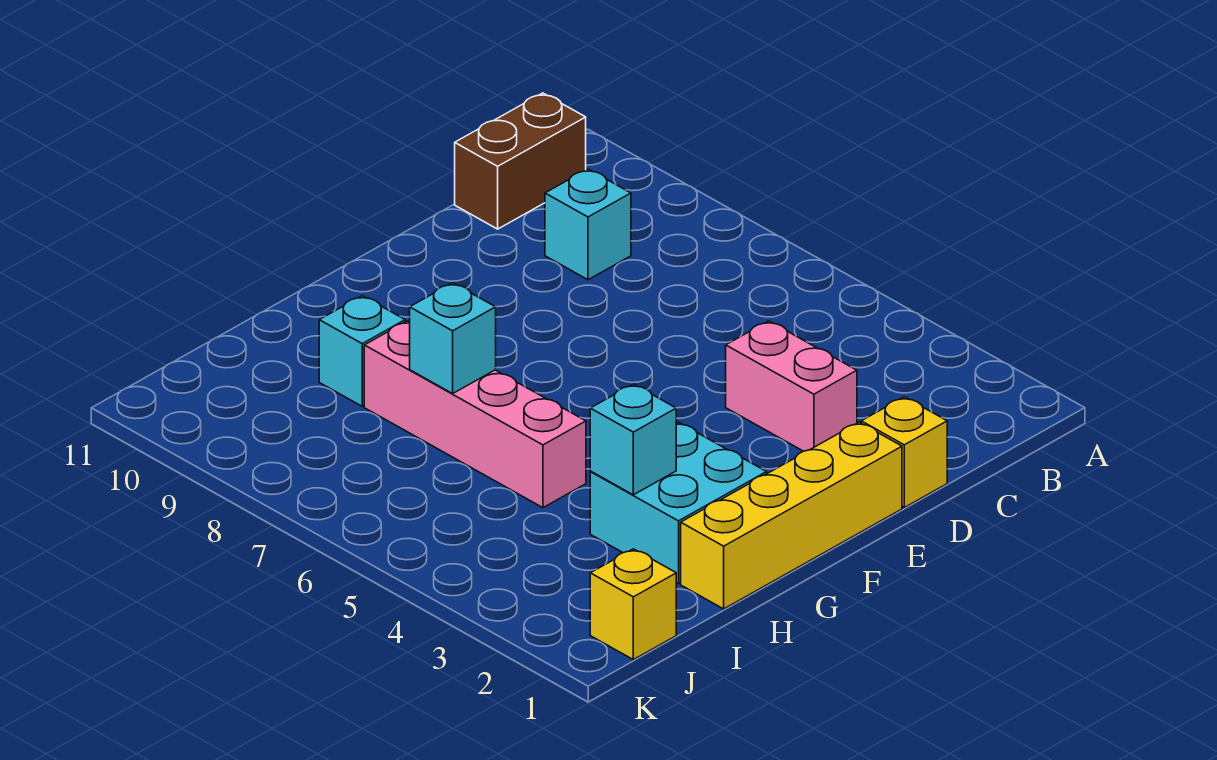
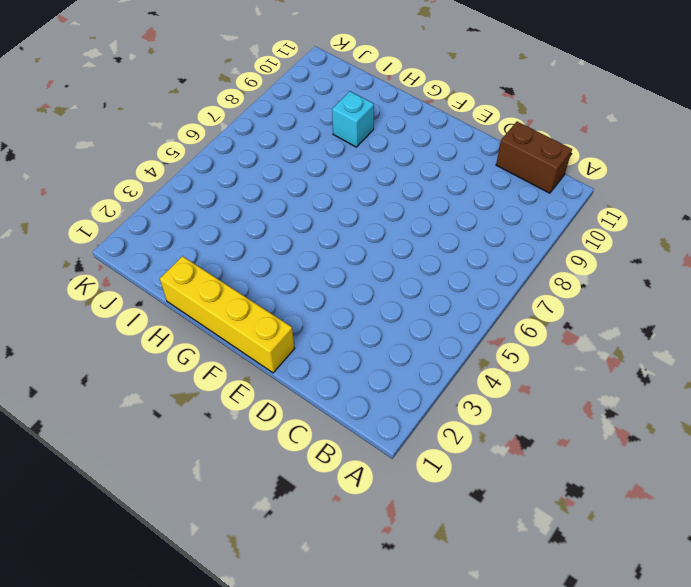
none -> cyan brick C9 level 1
none -> yellow brick D1 level 1

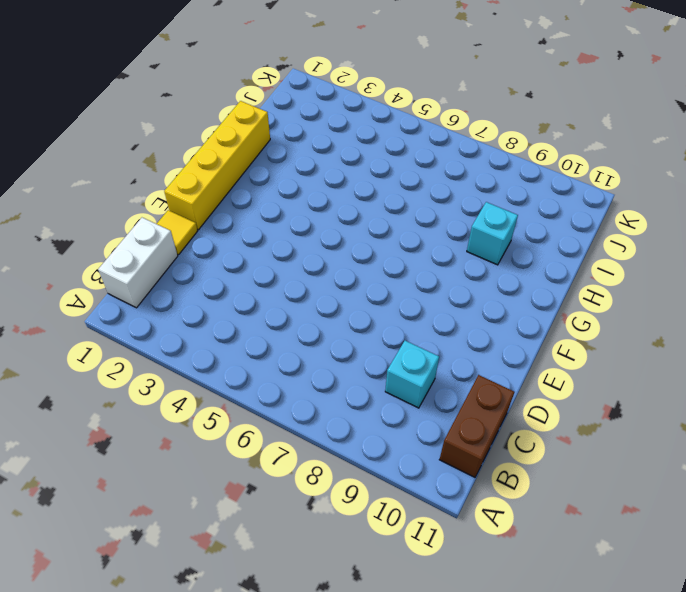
white brick B1:C1 level 1 -> none
yellow tile D1 level 1 -> yellow brick D1 level 1
none -> pink brick D3:D4 level 1
none -> cyan brick G2:H3 level 1

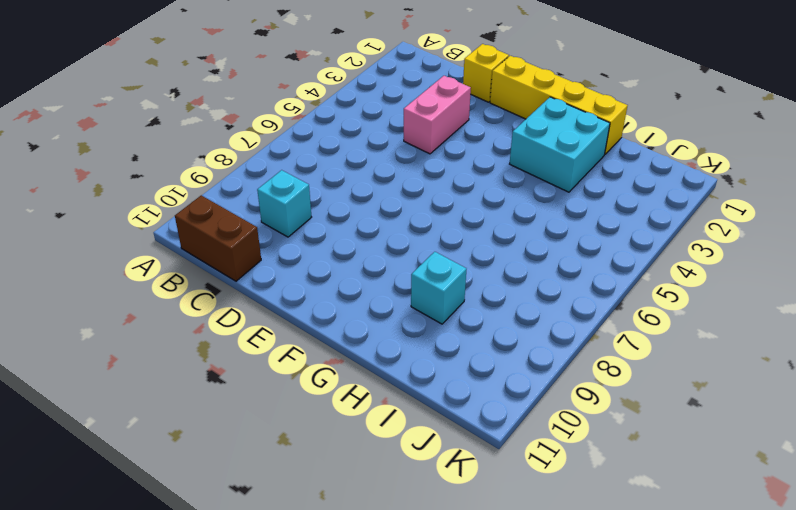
none -> pink brick H5:H8 level 1
none -> yellow brick J1 level 1

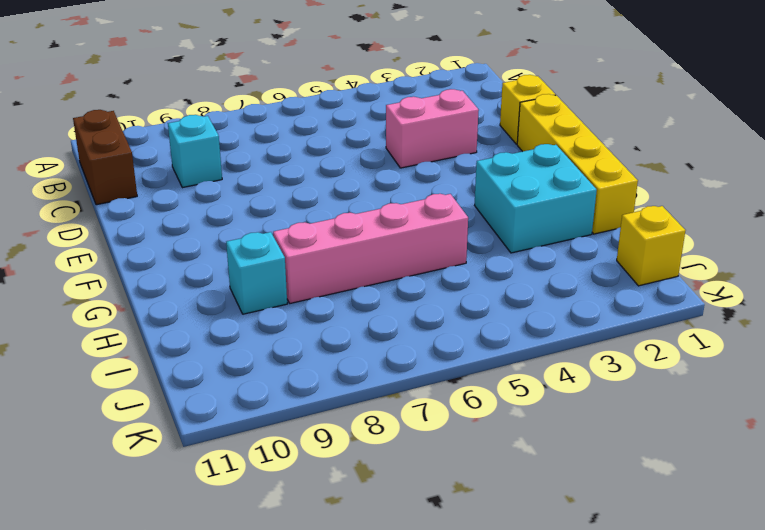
none -> cyan brick H3 level 2
none -> cyan brick H7 level 2

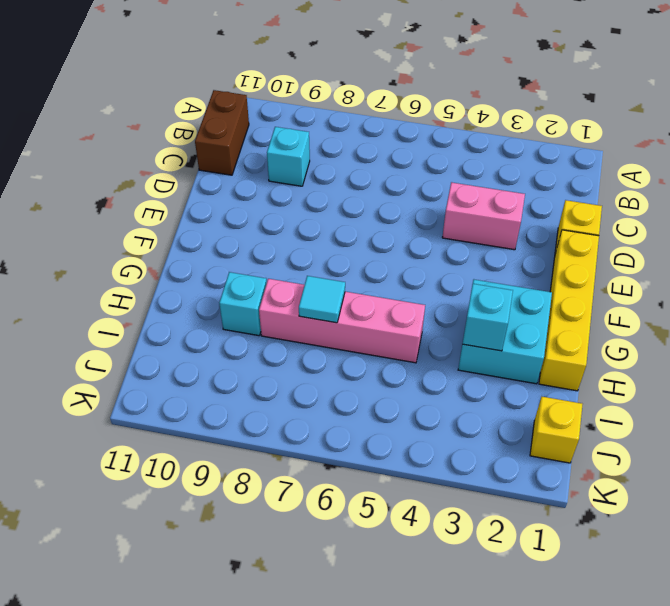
cyan tile H7 level 2 -> cyan brick H7 level 2

